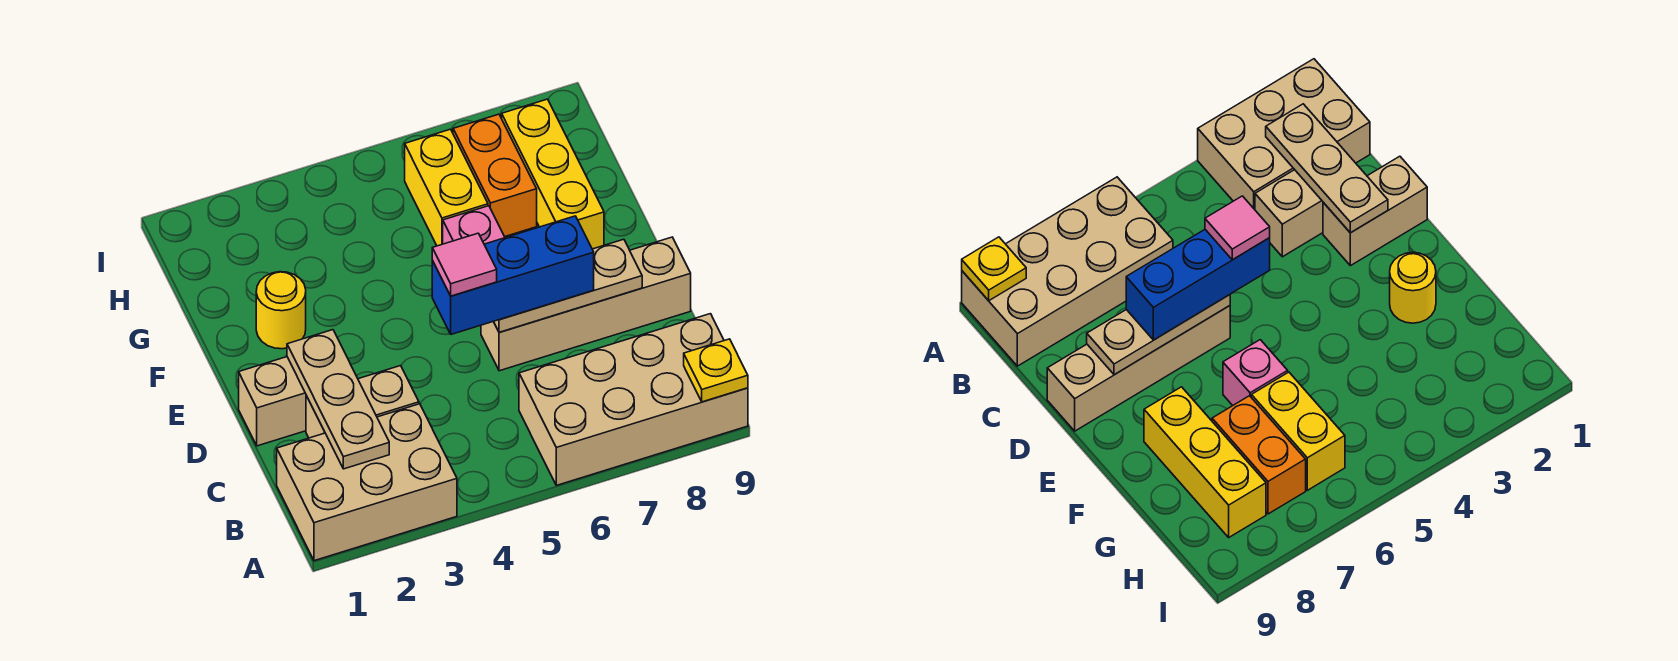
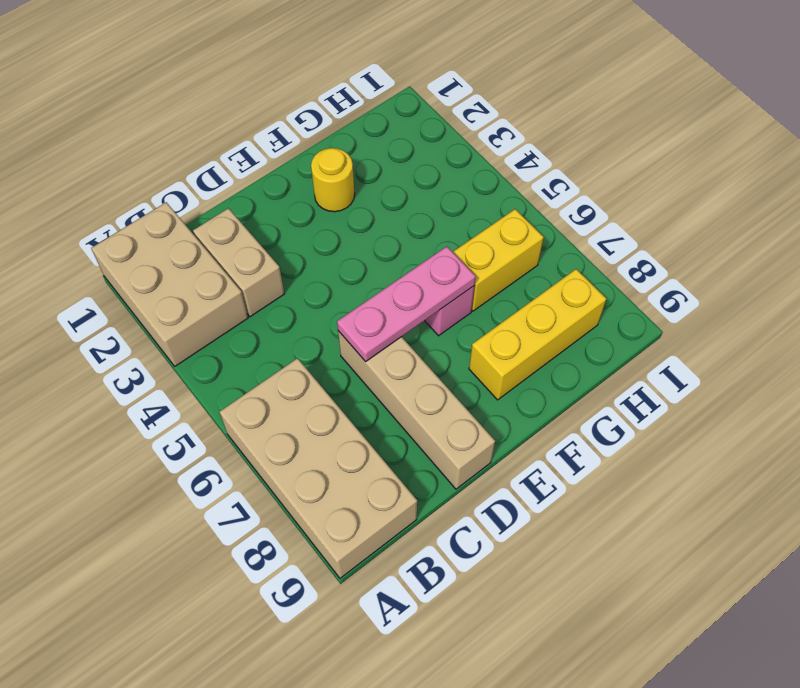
pink plate D6:F6 level 2 -> tan plate D6:D8 level 2
none -> tan brick D1:D2 level 1
none -> orange brick G7:H7 level 1
none -> yellow plate A9 level 2

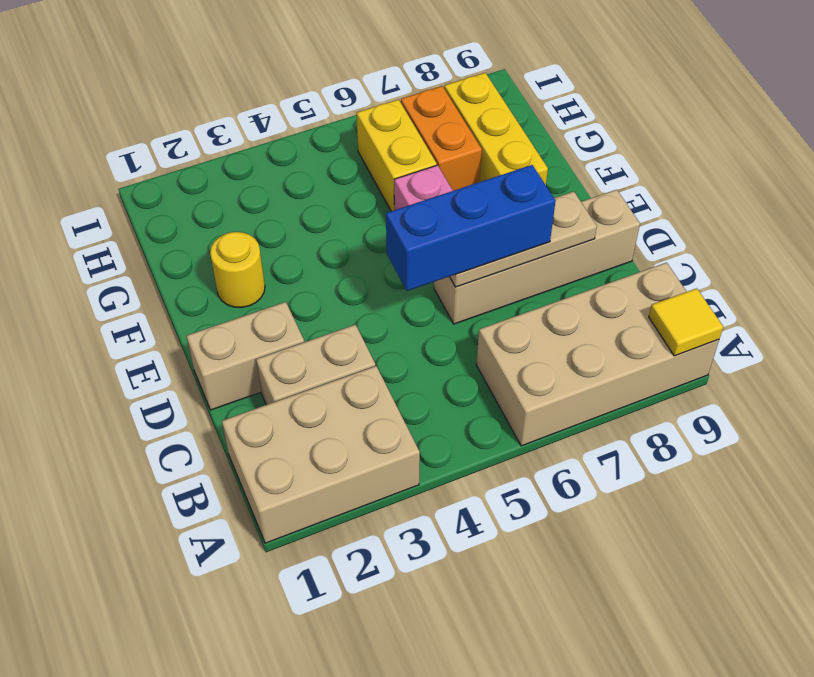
yellow tile A9 level 2 -> yellow plate A9 level 2
none -> tan plate B2:D2 level 2
none -> pink tile D5 level 4

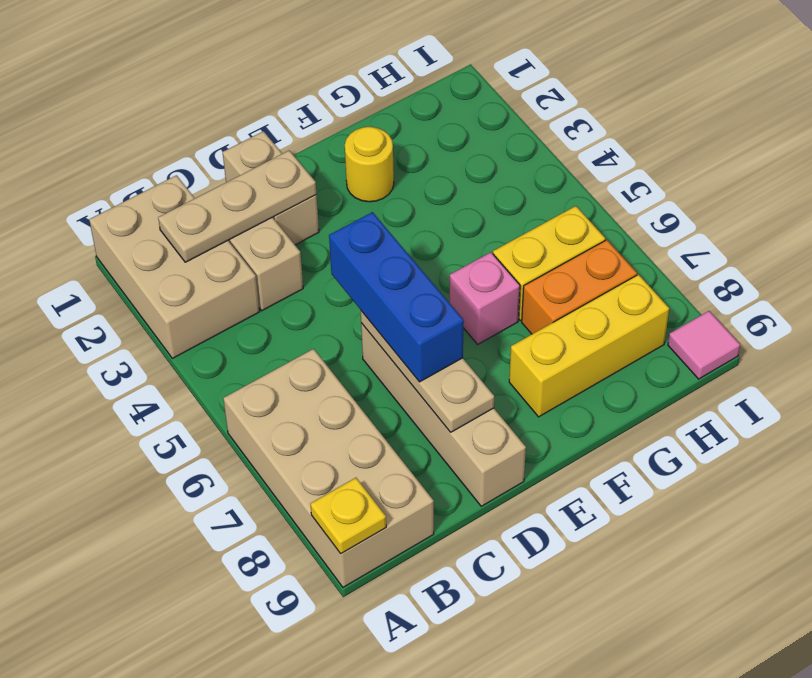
pink tile I9 level 1 -> pink tile D5 level 4

